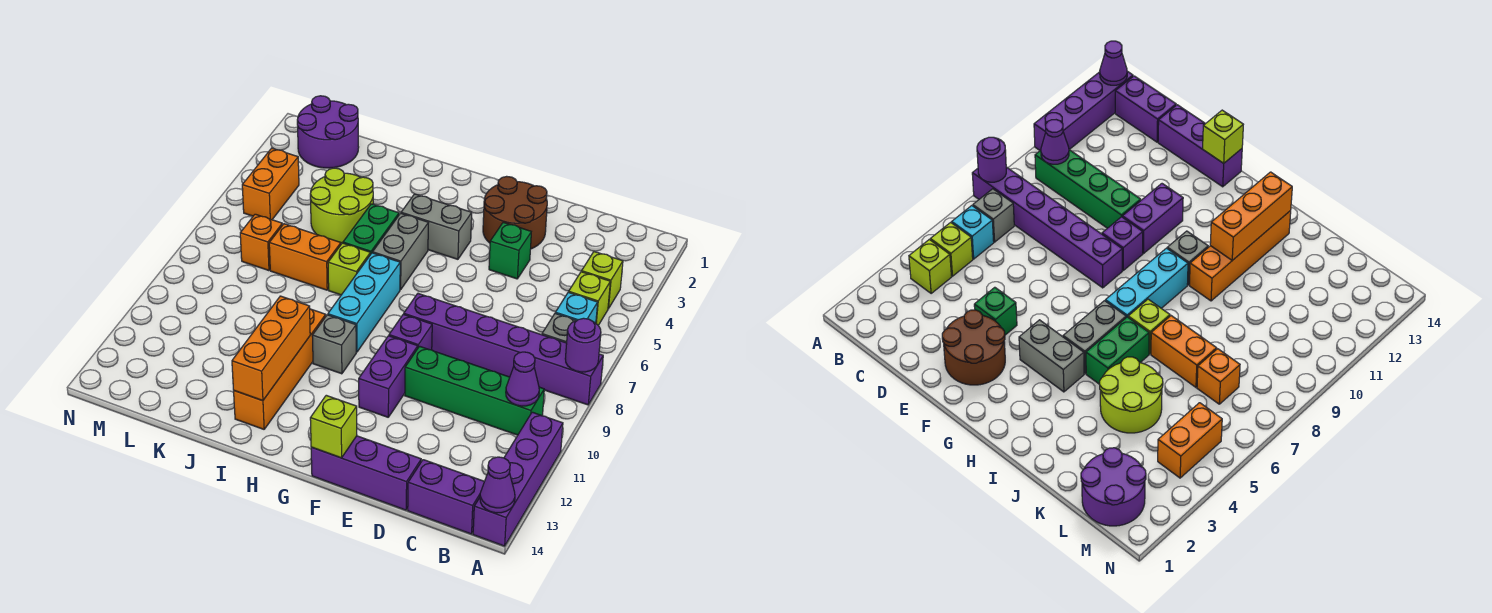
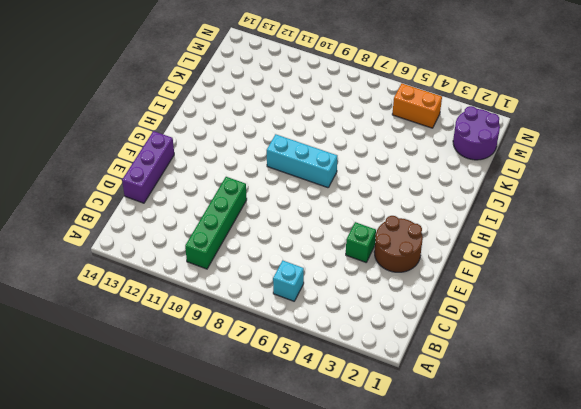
none -> purple brick A8:F8 level 1
none -> purple brick A11:A14 level 1
none -> lime brick B4 level 1
none -> lime brick B5 level 1

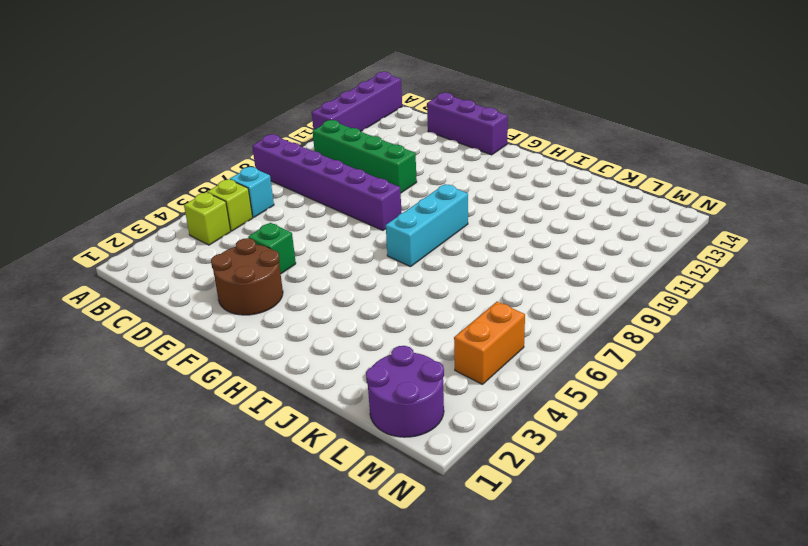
none -> grey brick B7 level 1
none -> purple brick B14:C14 level 1
none -> purple brick F9 level 1
none -> purple brick F10:F11 level 1

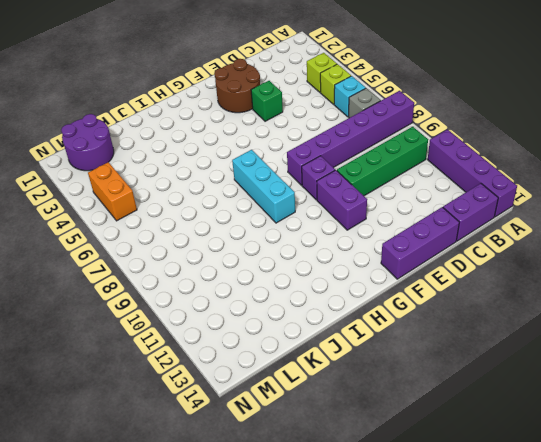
none -> grey brick G4:H4 level 1
none -> grey brick H5:H6 level 1
none -> grey brick H10 level 1
none -> green brick I5:I6 level 1

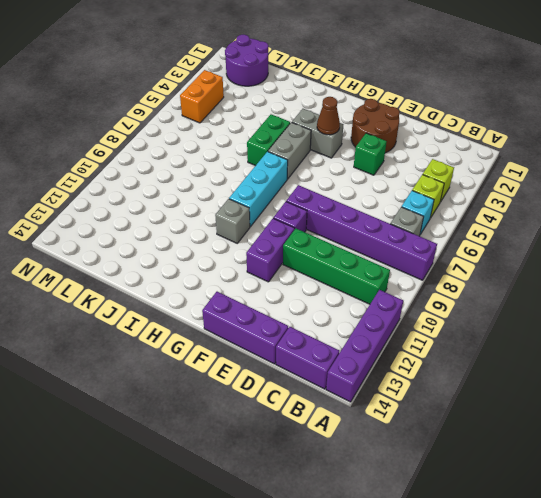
brown cone G4 level 2 -> none
none -> lime brick I7 level 1
none -> orange brick I10:I13 level 1
none -> lime round brick J4:K5 level 1
none -> orange brick J7:K7 level 1

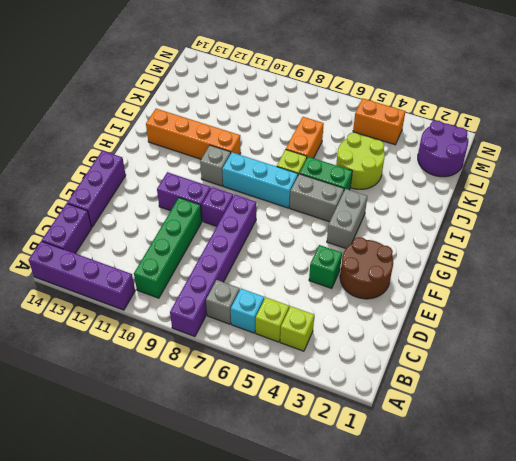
none -> orange brick L7 level 1
none -> purple round brick A8 level 2
none -> purple cone A14 level 2
none -> purple cone B10 level 2

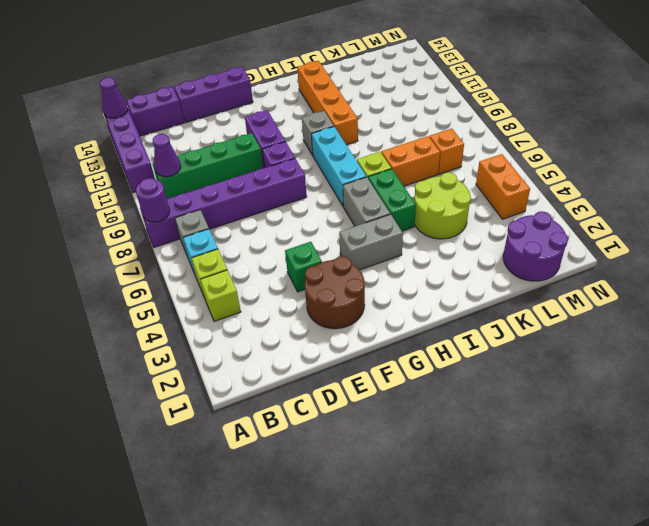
none -> lime brick F14 level 2
none -> orange brick I11:I13 level 2

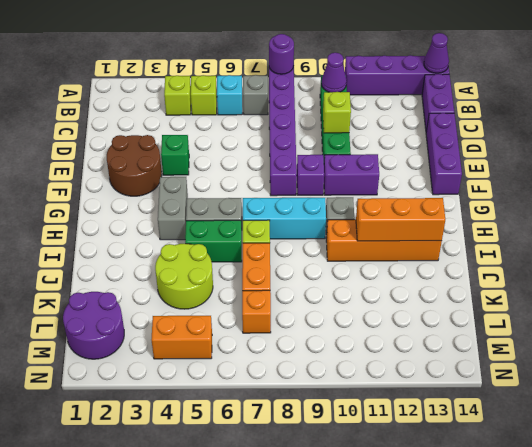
lime brick D10 level 2 -> lime brick F14 level 2

